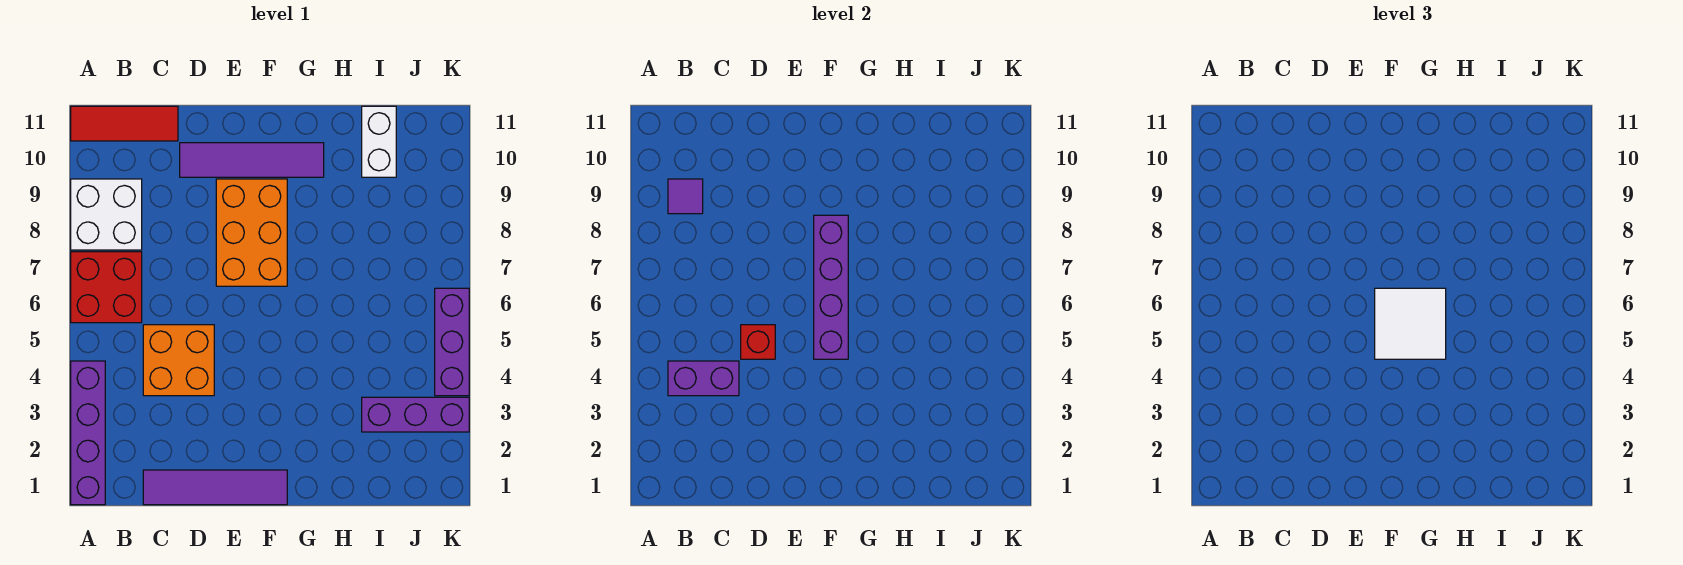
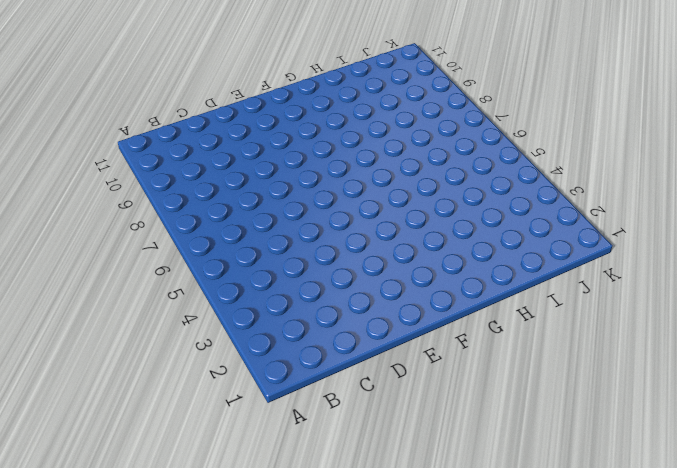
none -> purple brick A1:A4 level 1
none -> red brick A6:B7 level 1
none -> white brick A8:B9 level 1

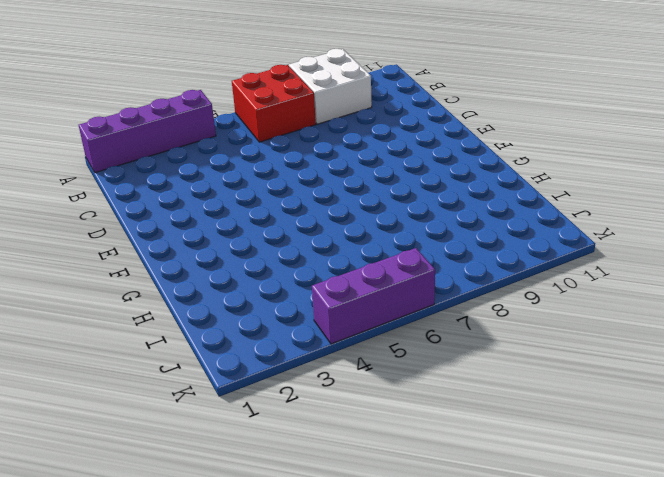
none -> red tile A11:C11 level 1
none -> purple tile C1:F1 level 1
none -> orange brick C4:D5 level 1

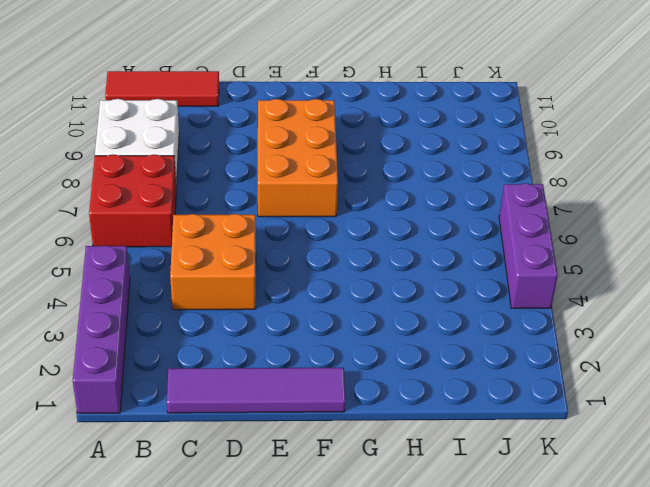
none -> purple tile D10:G10 level 1
none -> purple brick I3:K3 level 1
none -> white brick I10:I11 level 1

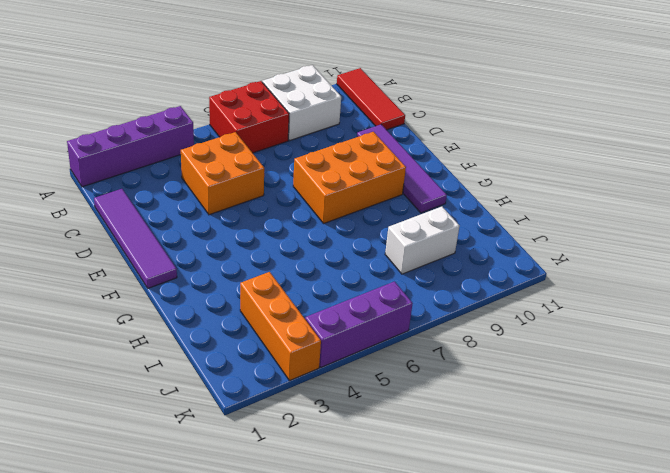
orange brick I3:K3 level 1 -> purple brick I3:K3 level 1
white brick I8:I9 level 1 -> white brick I10:I11 level 1
none -> purple brick B4:C4 level 2
none -> purple tile B9 level 2
none -> red brick D5 level 2

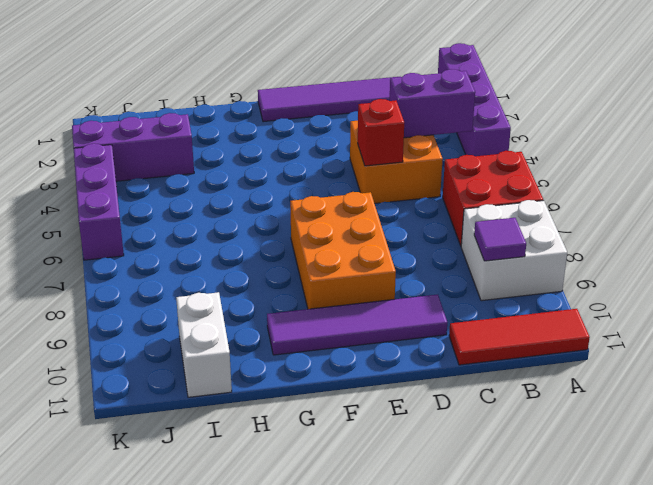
none -> purple brick F5:F8 level 2
none -> white tile F5:G6 level 3

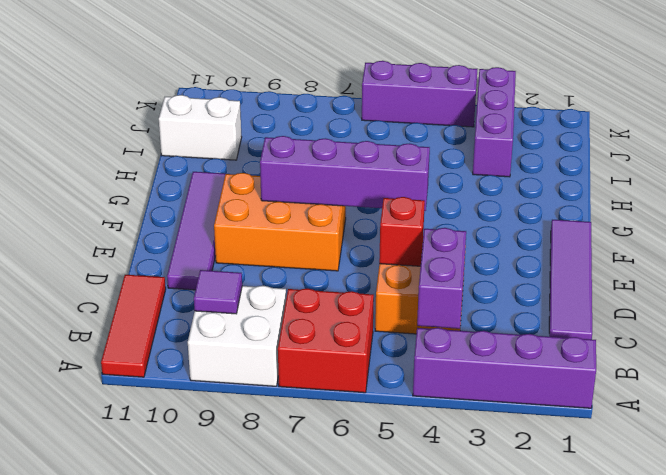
none -> white tile F5:G6 level 3

